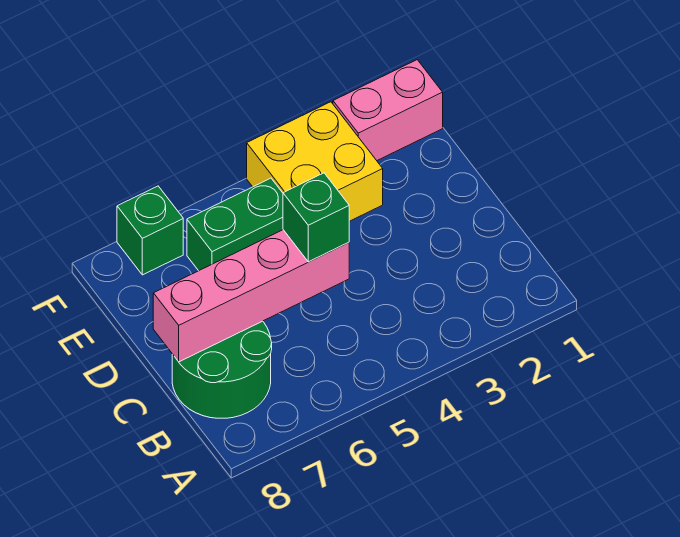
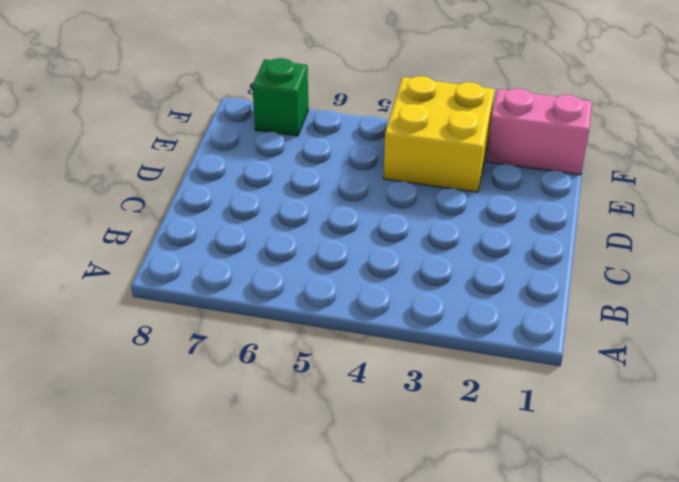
none -> green round brick B7:C8 level 1
none -> green brick E5:E6 level 1

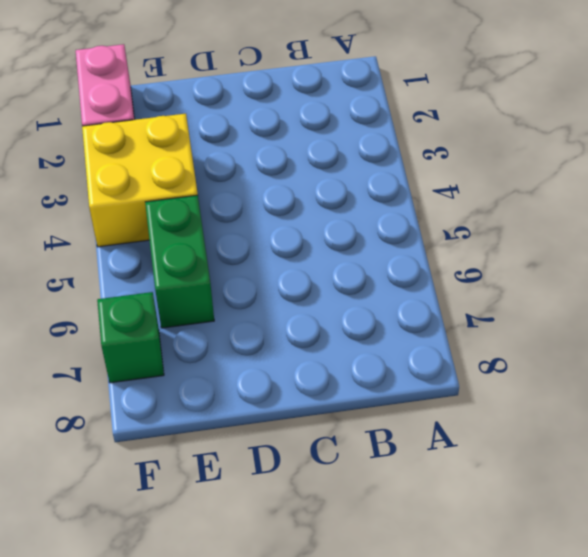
none -> green round brick B7:C8 level 1
none -> pink brick C5:C8 level 2

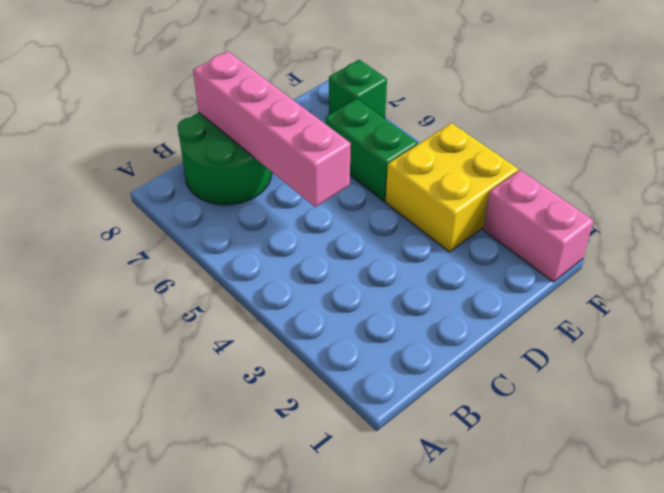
none -> green brick C5 level 3

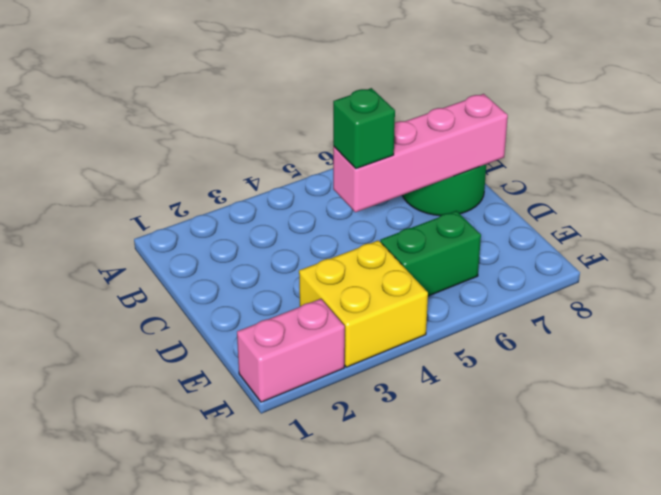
none -> green brick F7 level 1

